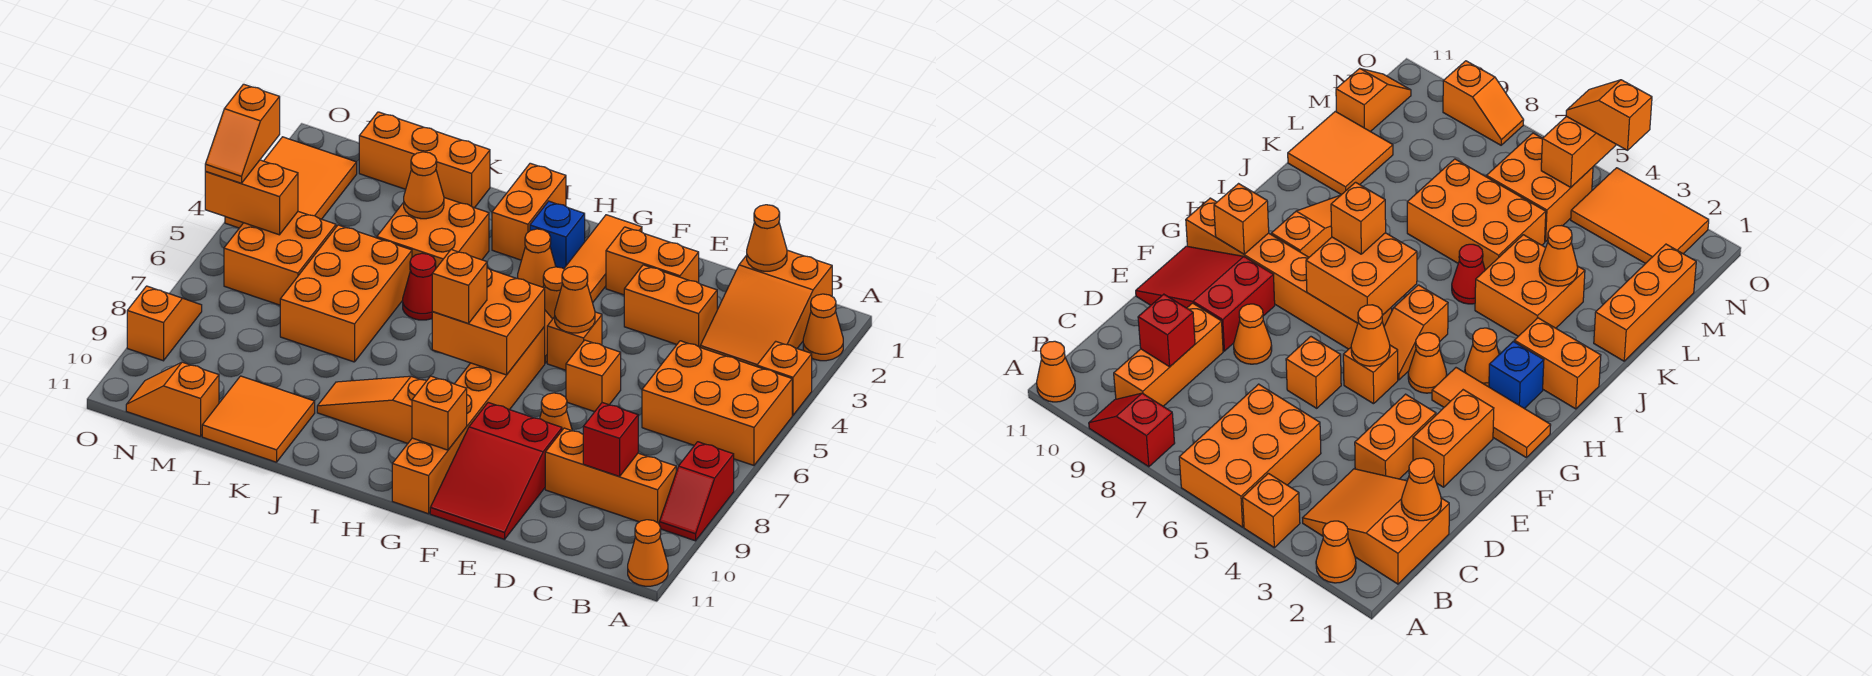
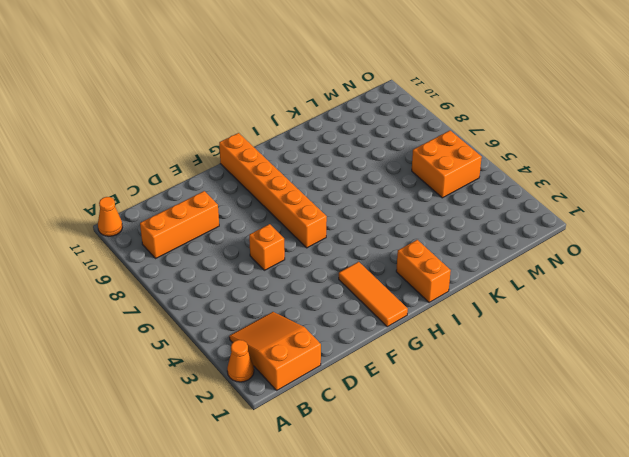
none -> orange brick A4 level 1
none -> orange brick A5:C6 level 1
none -> red slope A8:A9 level 1 top 8
none -> orange brick D3:E3 level 1

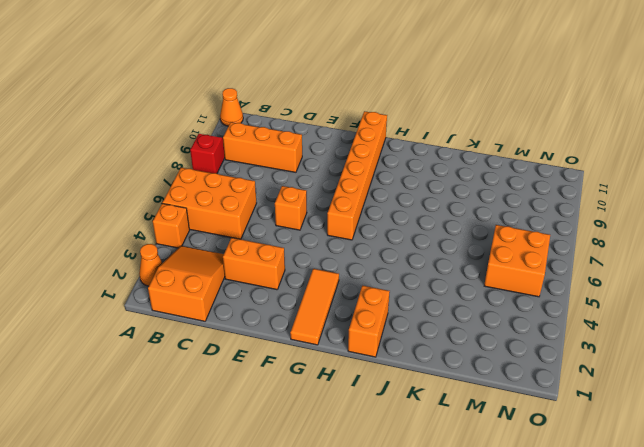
none -> orange brick E2:F2 level 1
none -> orange cone E8 level 1
none -> red slope E9:F11 level 1 top 9
none -> orange brick F5 level 1

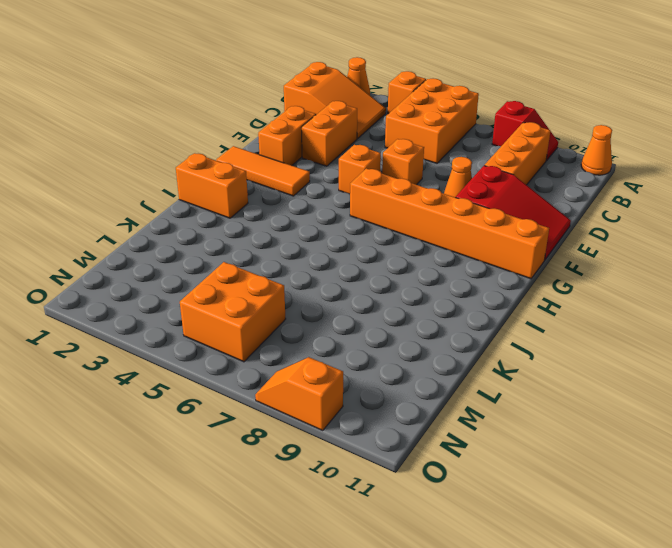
none -> orange cone G4 level 1
none -> orange slope G5:H5 level 1 top H
none -> blue brick H2 level 1
none -> orange cone H3 level 1

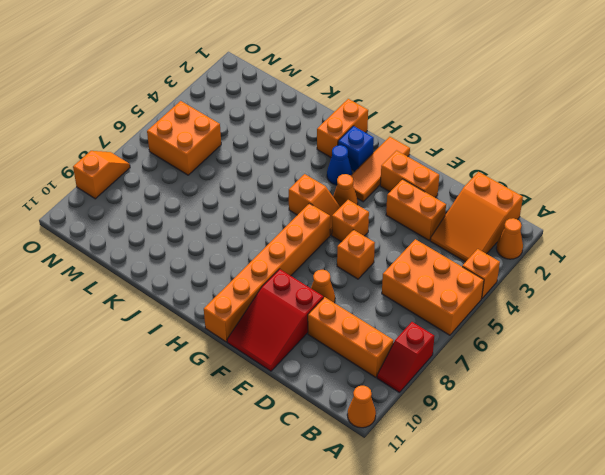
blue cone H3 level 1 -> orange cone H3 level 1
none -> orange slope H9:J9 level 1 top H
none -> orange brick J3:K4 level 1
none -> red cone J5 level 1
none -> orange brick K1:M1 level 1

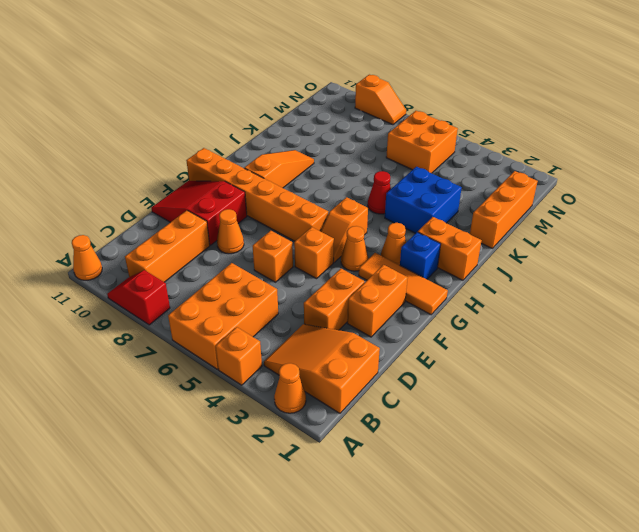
blue brick J3:K4 level 1 -> orange brick J3:K4 level 1
none -> orange brick K5:L7 level 1
none -> orange tile K10:L11 level 1
none -> orange slope M11:N11 level 1 top M
none -> orange tile N2:O4 level 1

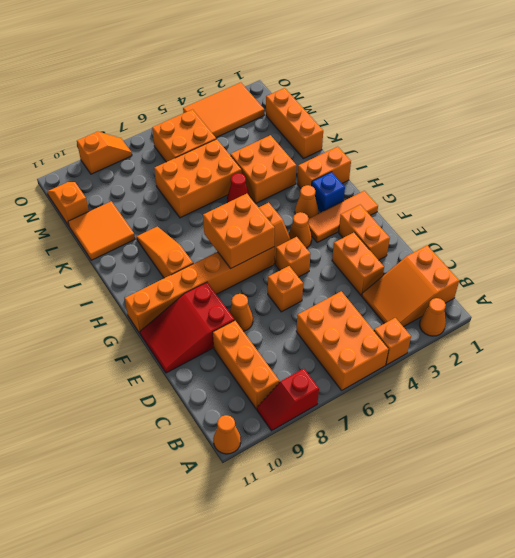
none -> orange cone C1 level 2
none -> red brick C9 level 2
none -> orange cone F5 level 2
none -> orange brick G10 level 2

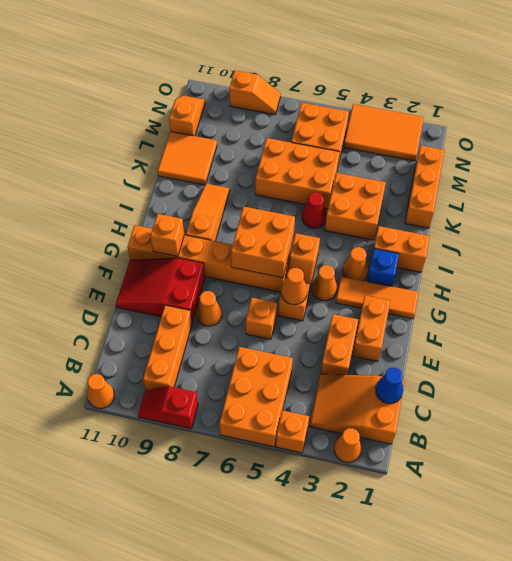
blue cone C1 level 2 -> orange cone C1 level 2
none -> red brick C9 level 2
none -> orange cone K3 level 2
none -> orange brick N5:O5 level 2
none -> orange brick H7 level 3

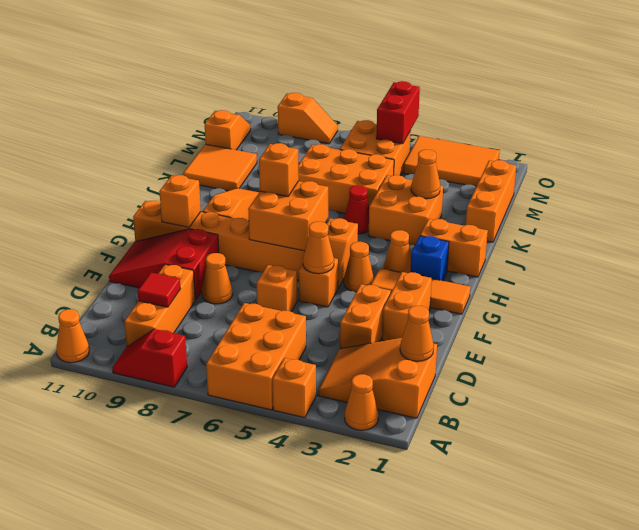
red tile C9 level 2 -> red brick C9 level 2
red brick N5:O5 level 2 -> orange brick N5:O5 level 2
none -> orange slope O4:O5 level 3 top 4

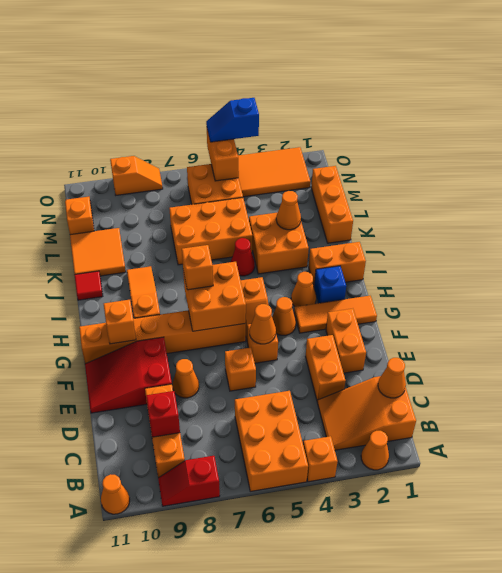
red tile J11 level 1 -> none
blue slope O4:O5 level 3 top 4 -> orange slope O4:O5 level 3 top 4

